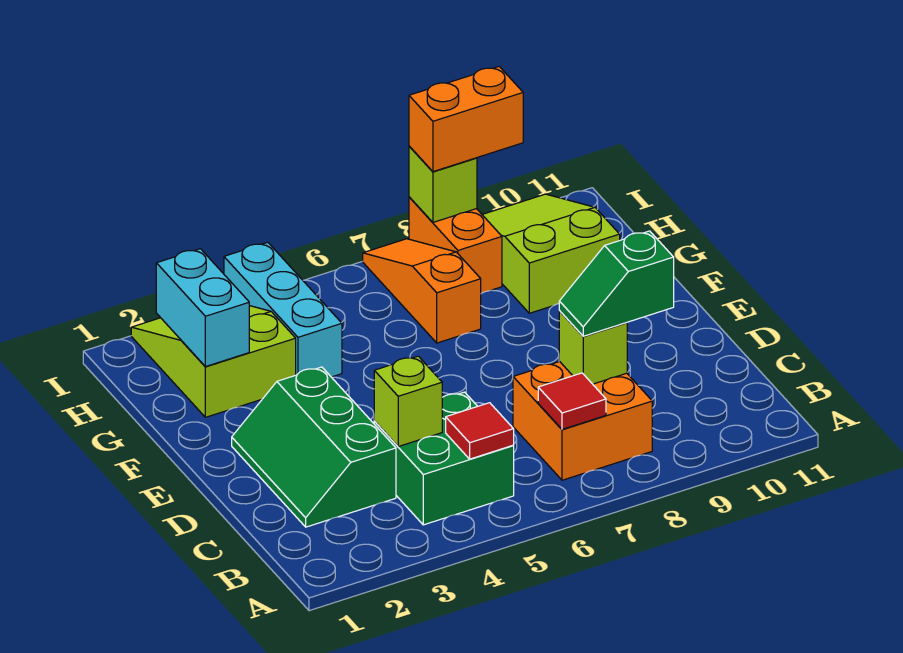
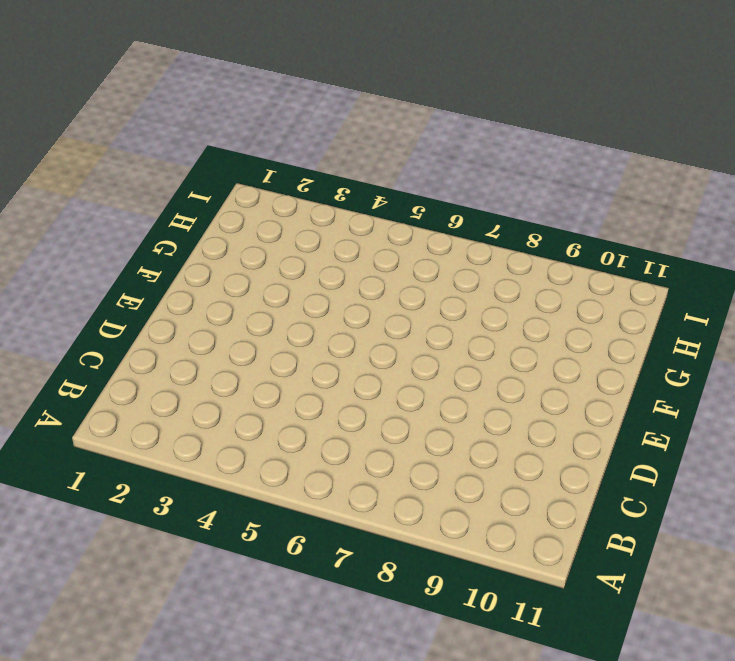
none -> green brick B4:C5 level 1
none -> orange brick B7:C8 level 1
none -> green slope C2:E3 level 1 top 3

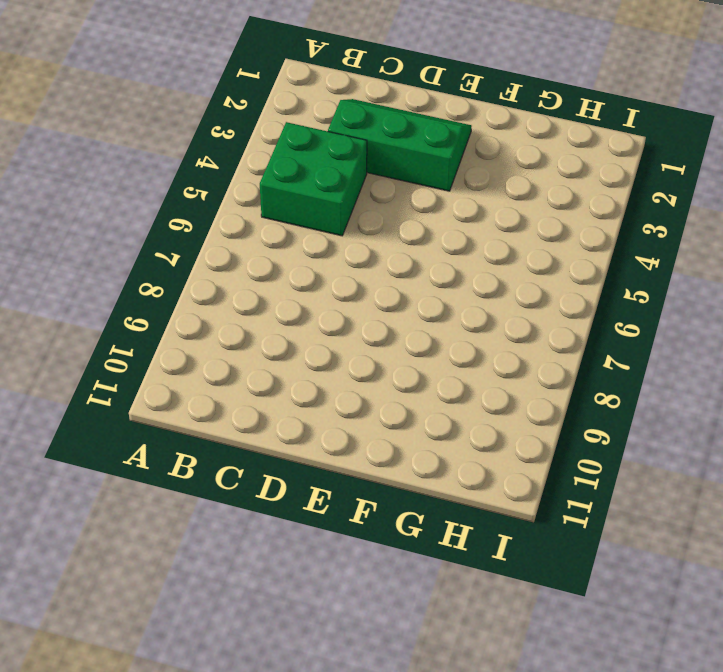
none -> orange brick B7:C8 level 1
none -> lime slope G2:I3 level 1 top G
none -> cyan brick G4:I4 level 1

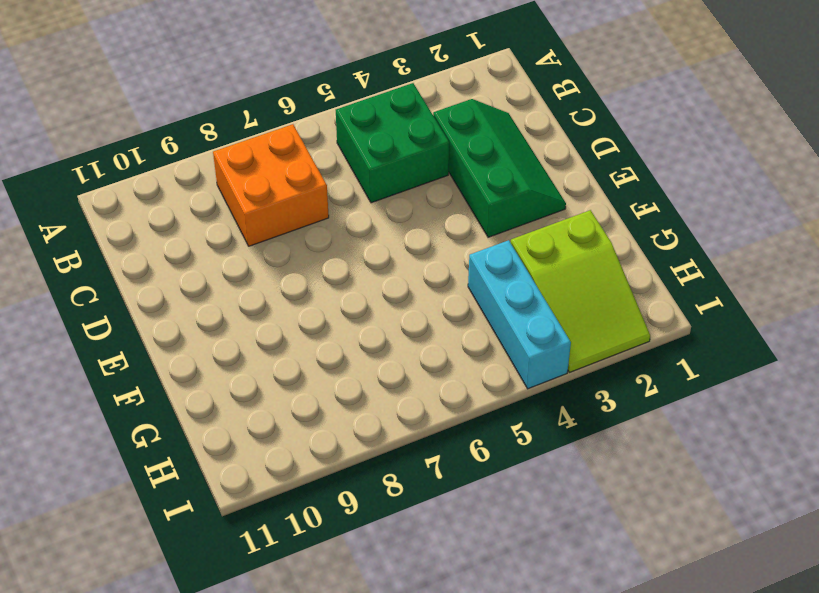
none -> orange slope G7:I7 level 1 top G
none -> lime slope G9:I10 level 1 top G
none -> orange brick H8:I8 level 1

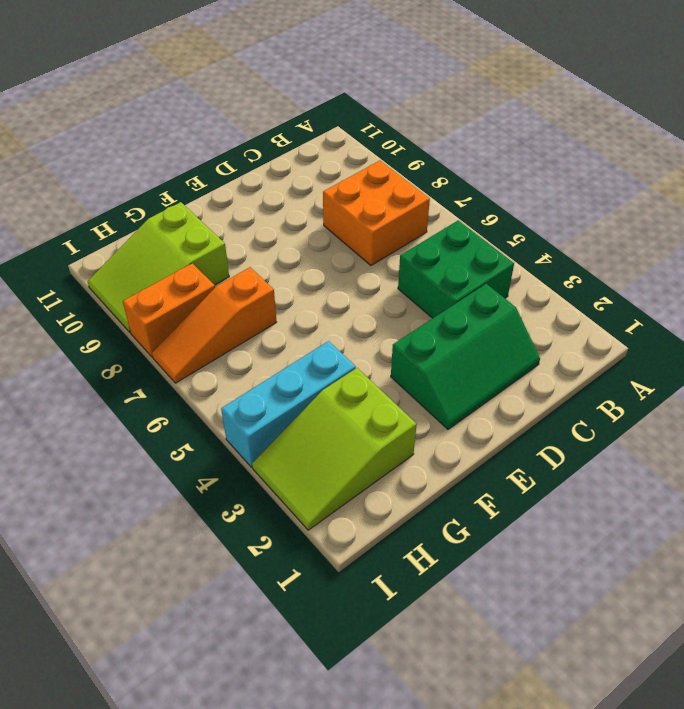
none -> red tile B5 level 2
none -> red tile B7 level 2
none -> lime brick C4 level 2

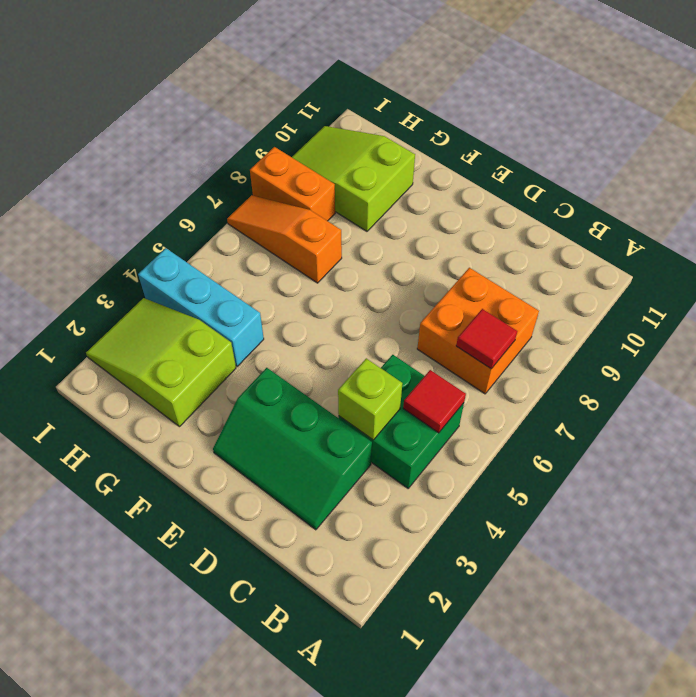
none -> lime brick C8 level 2
none -> cyan brick G2:H2 level 2
none -> lime brick I8 level 2

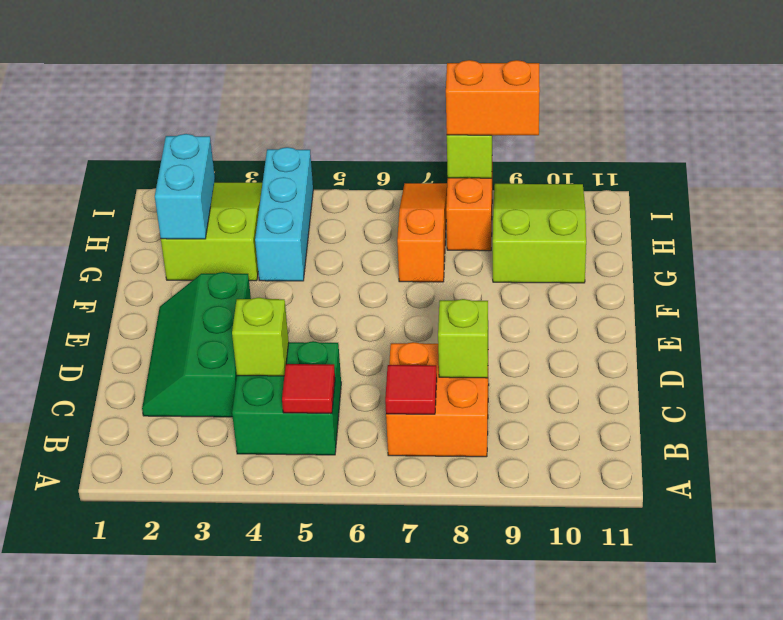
none -> green slope C8:C9 level 3 top 9

